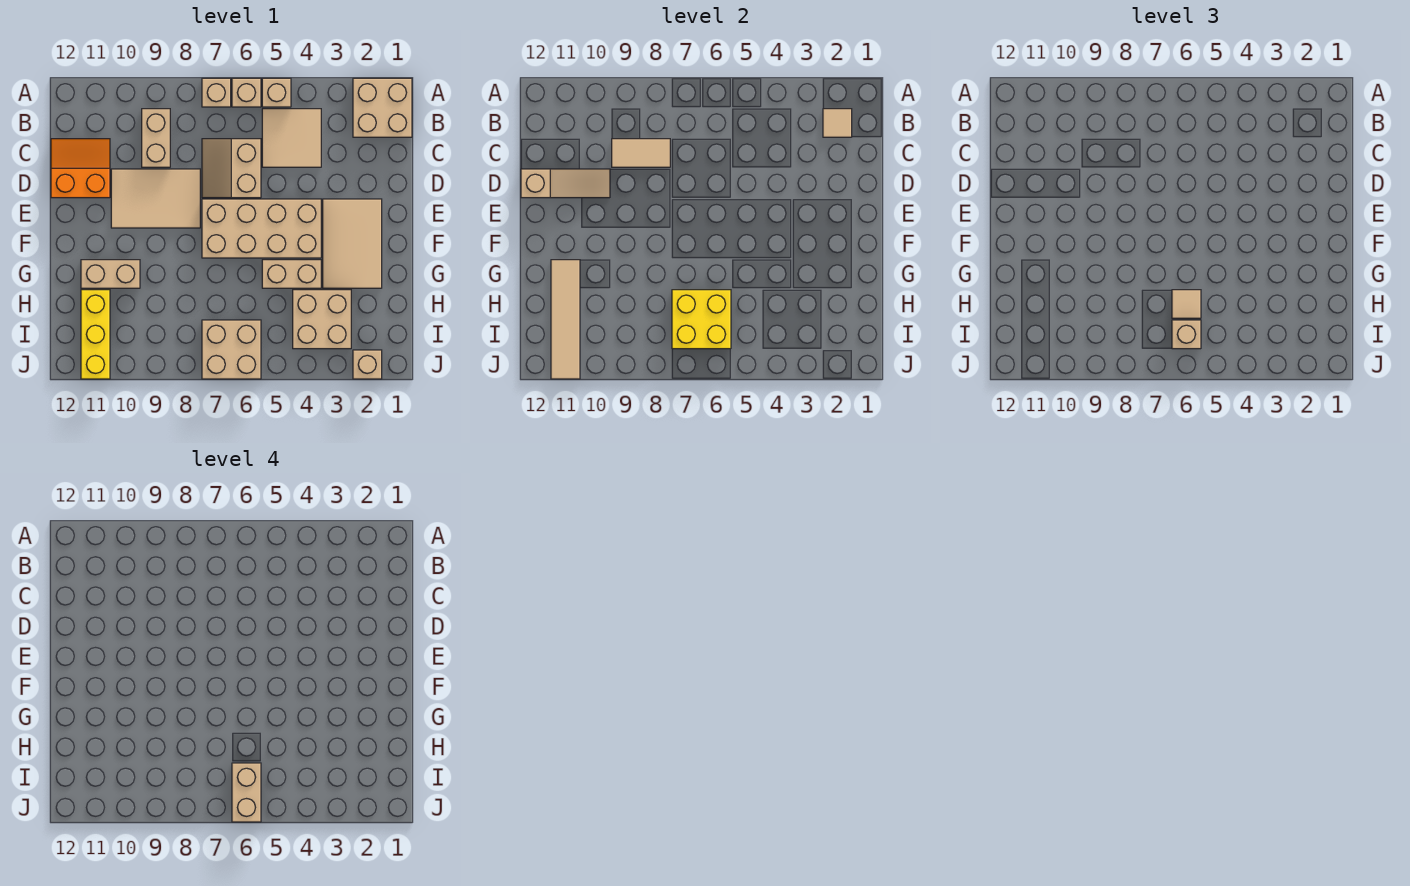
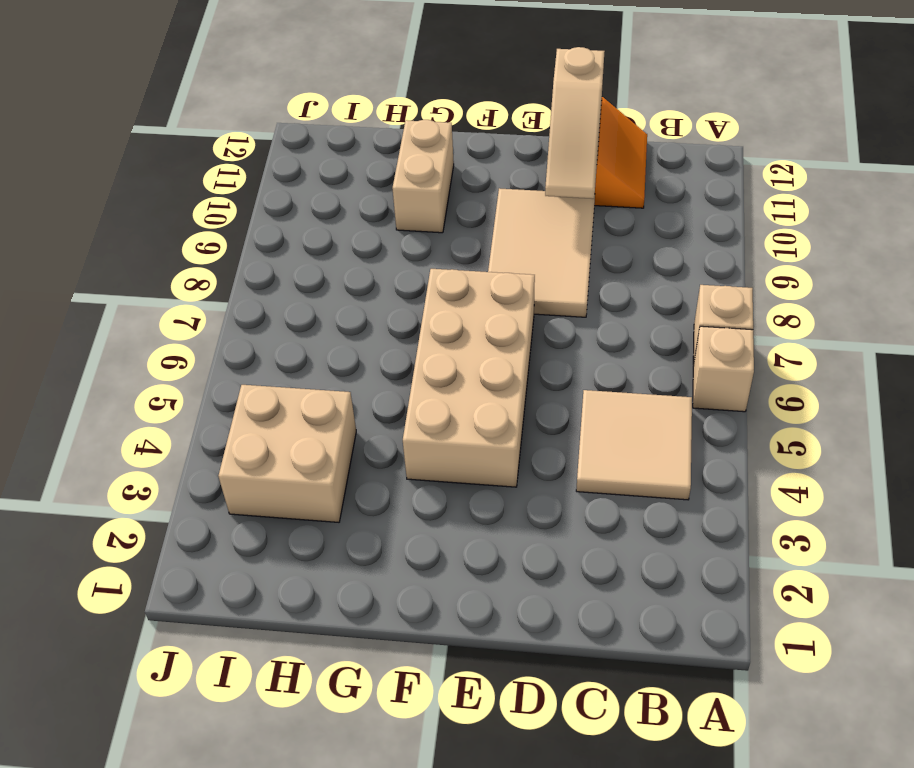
none -> tan brick A1:B2 level 1
none -> tan brick A5 level 1
none -> tan brick B9:C9 level 1

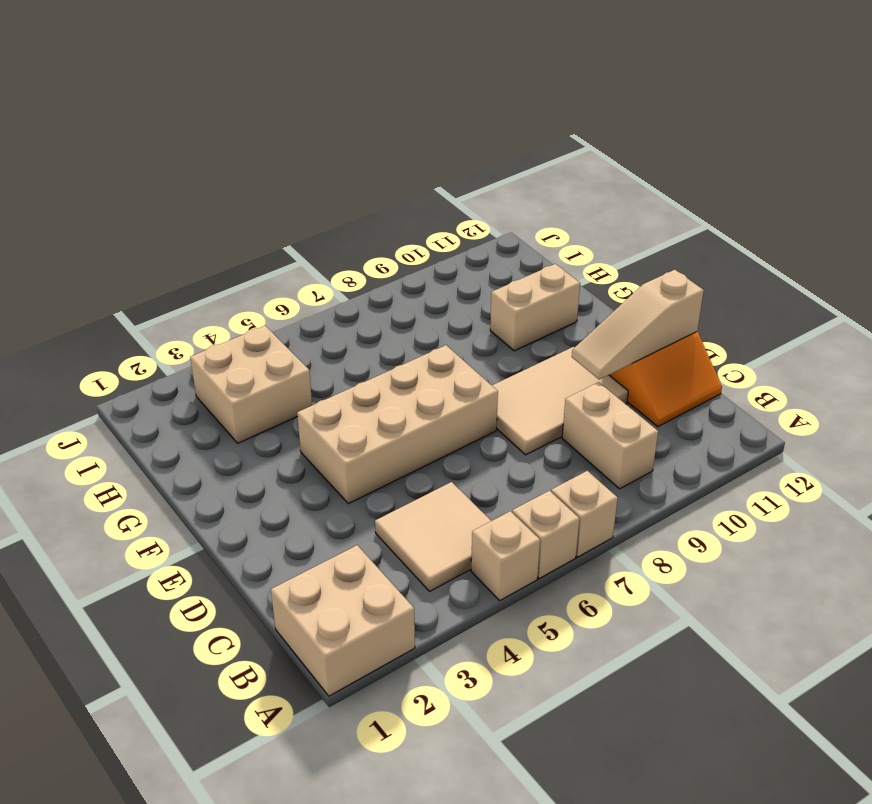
none -> tan slope C6:D7 level 1 top 6
none -> tan tile E2:G3 level 1
none -> tan brick G4:G5 level 1

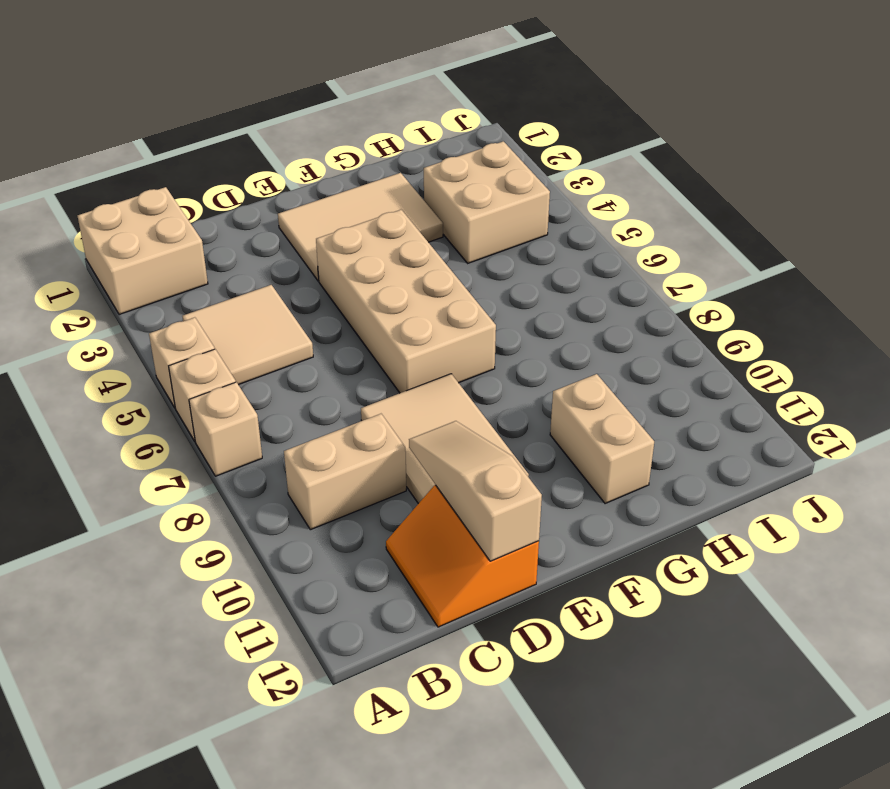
none -> tan slope C6:D7 level 1 top 6
none -> tan brick G4:G5 level 1
none -> yellow brick H11:J11 level 1

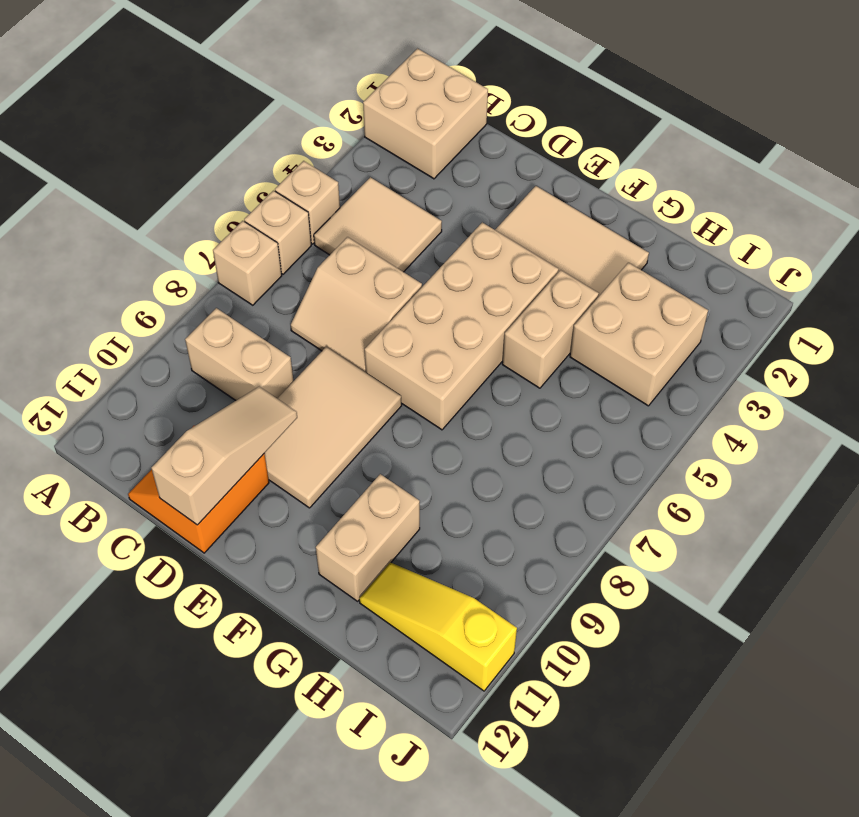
yellow slope H11:J11 level 1 top J -> yellow brick H11:J11 level 1
none -> tan brick I6:J7 level 1
none -> tan brick J2 level 1
none -> tan tile B2 level 2

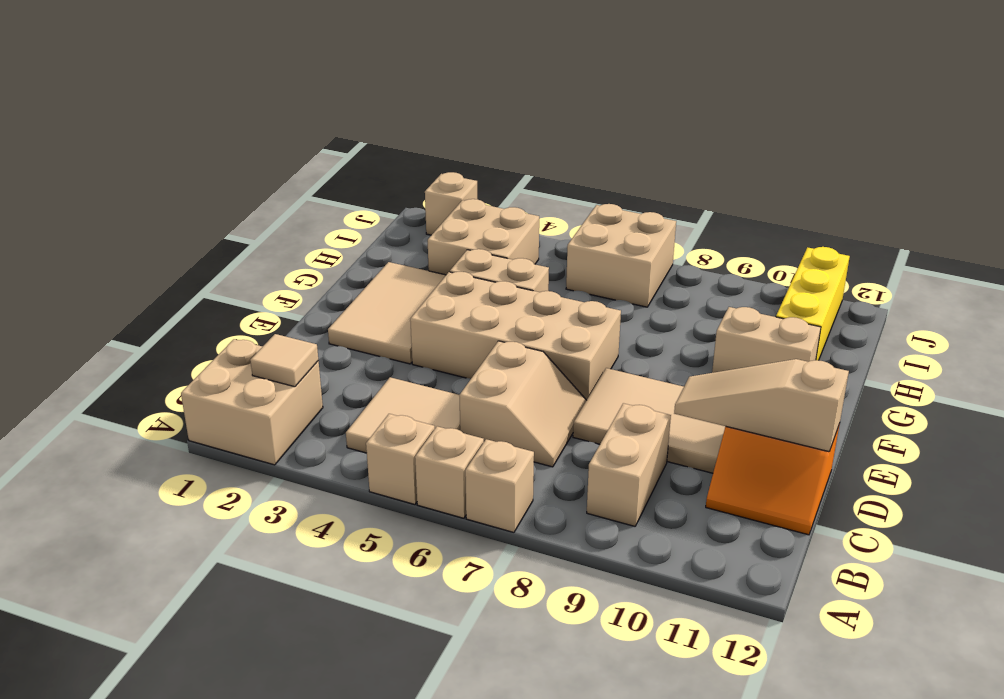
none -> tan tile C8:C9 level 2
none -> tan tile G11:J11 level 2
none -> yellow brick H6:I7 level 2

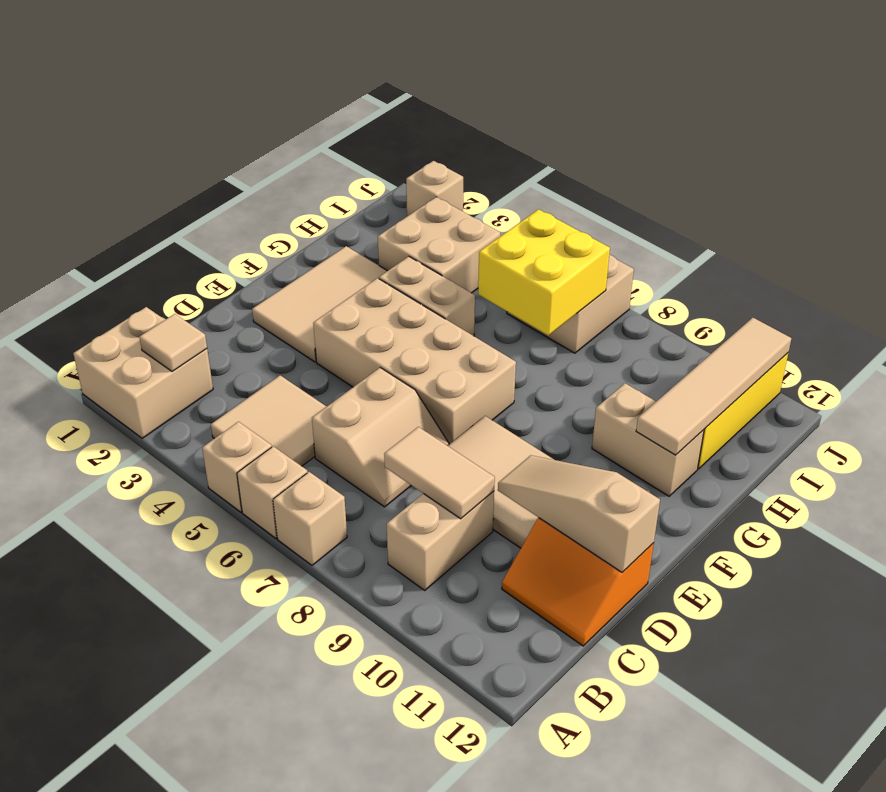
none -> tan tile H6 level 3
none -> tan brick I6 level 3
none -> tan brick I6:J6 level 4

